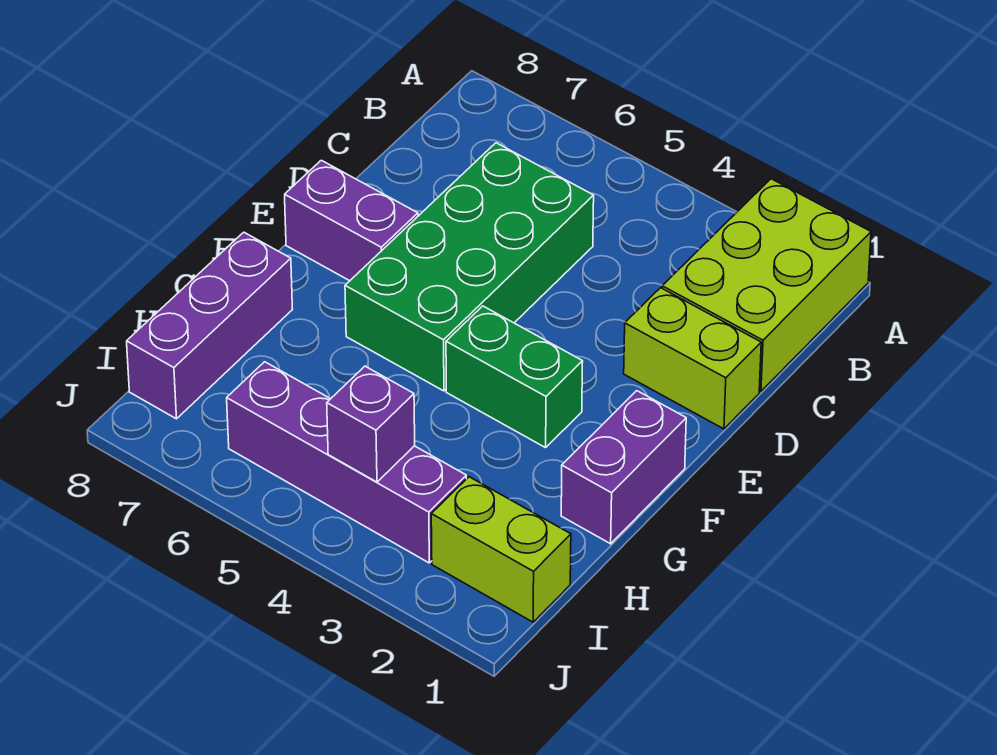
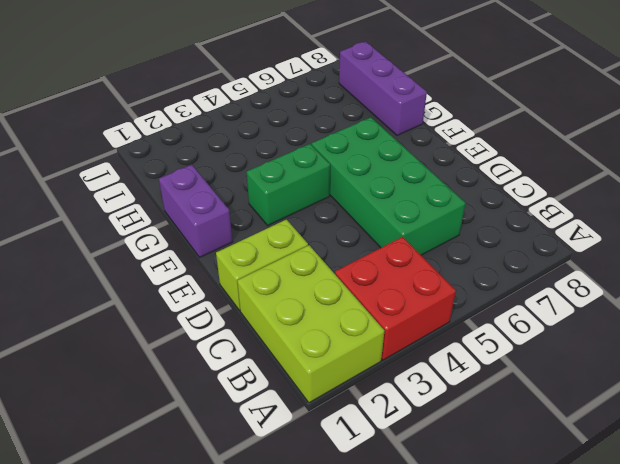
red brick A3:B4 level 1 -> none
none -> purple brick E7:E8 level 1
none -> lime brick I1:I2 level 1

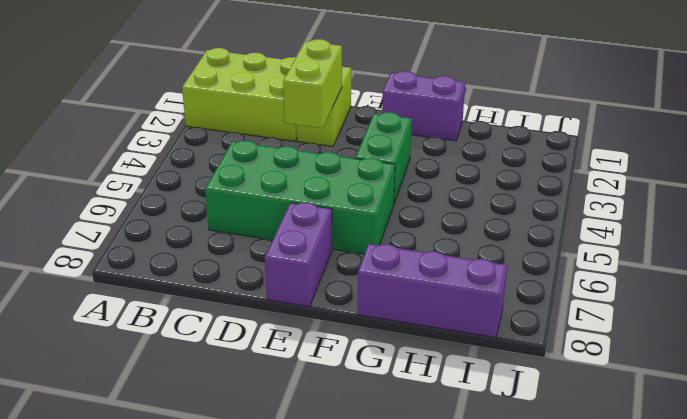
lime brick D2:D3 level 2 -> lime brick I1:I2 level 1
none -> purple brick I3:I6 level 1
none -> purple brick I4 level 2

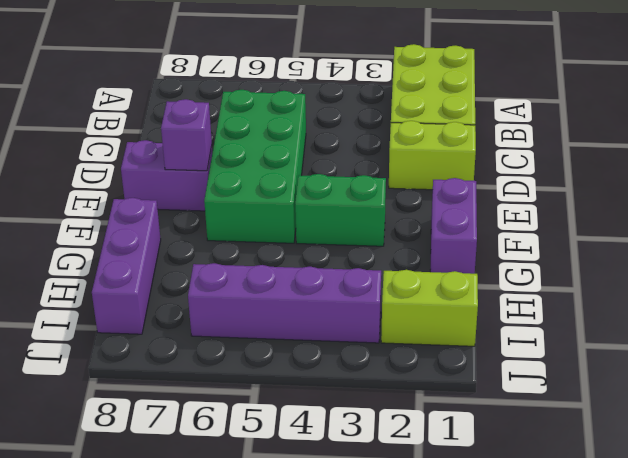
purple brick E7 level 2 -> purple brick I4 level 2

